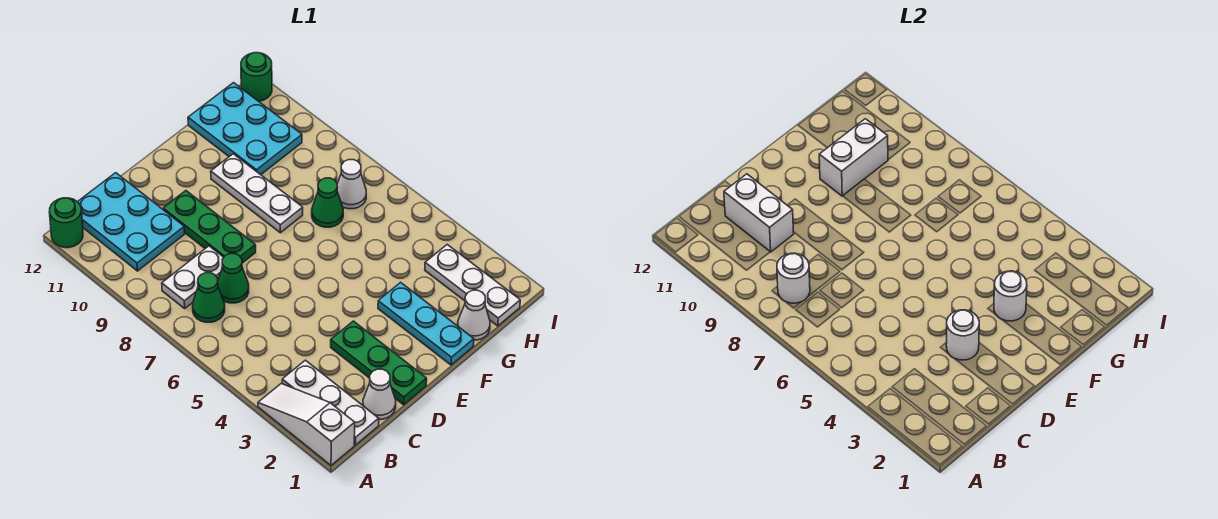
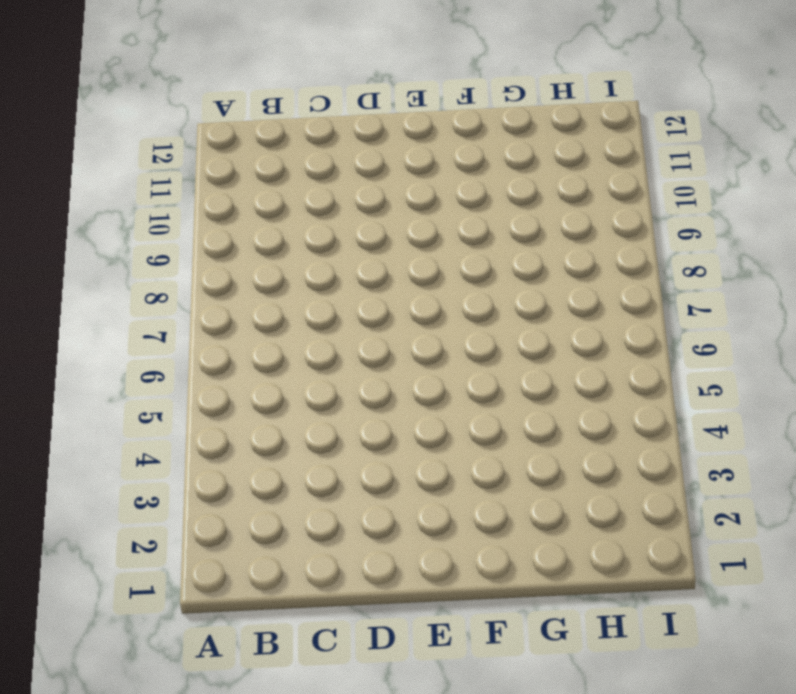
none -> white slope A1:A3 level 1 top 1
none -> green round brick A12 level 1
none -> white plate B1:B3 level 1

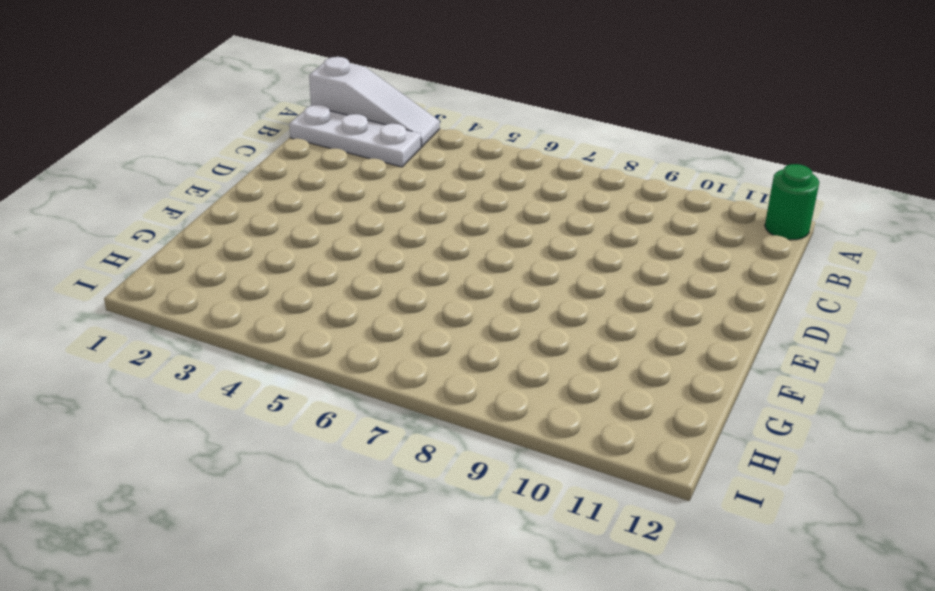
none -> green cone B7 level 1
none -> white plate B8:C8 level 1
none -> cyan plate B10:C12 level 1

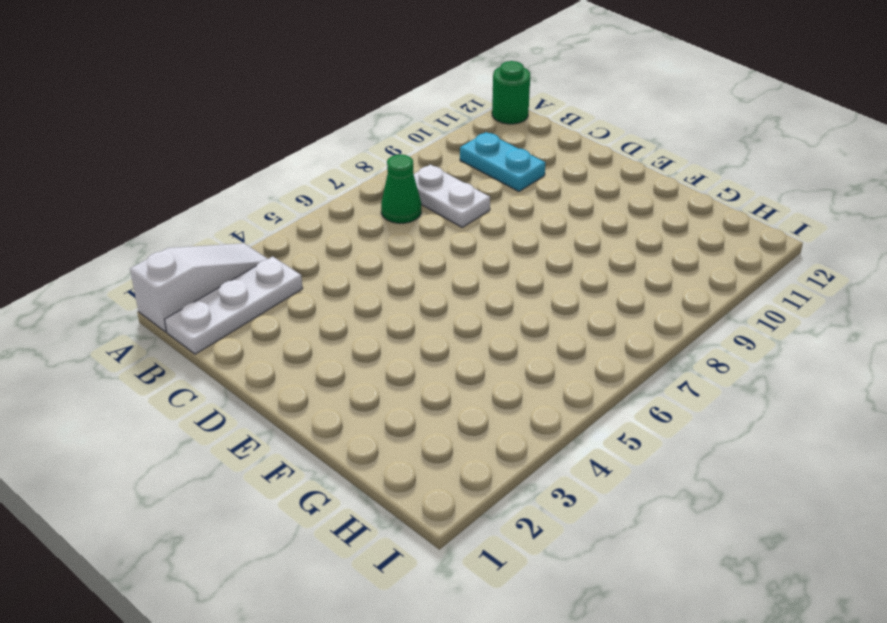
cyan plate B10:C10 level 1 -> cyan plate B10:C12 level 1
none -> white cone C1 level 1
none -> green cone C7 level 1
none -> green plate D1:D3 level 1

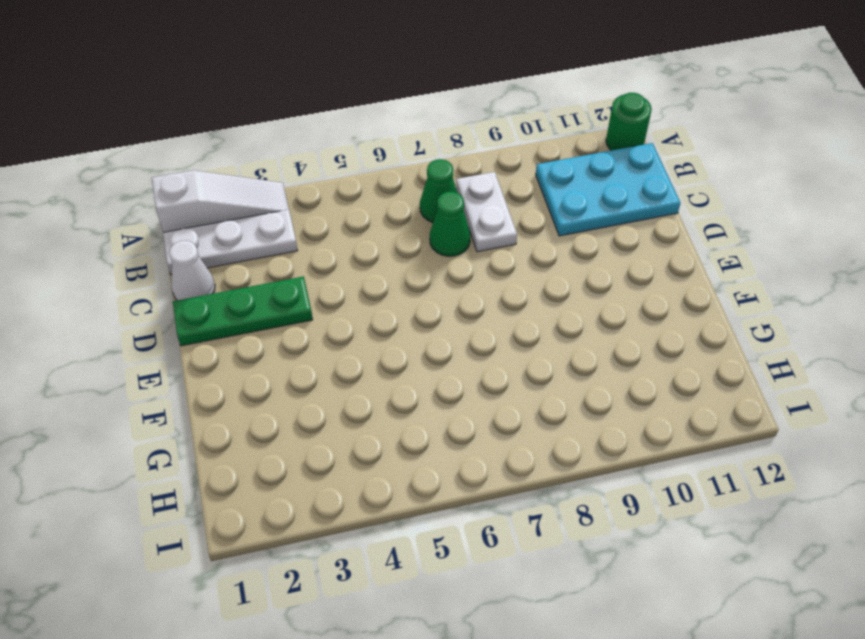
none -> green plate D8:D10 level 1
none -> cyan plate F1:F3 level 1
none -> white plate F8:F10 level 1

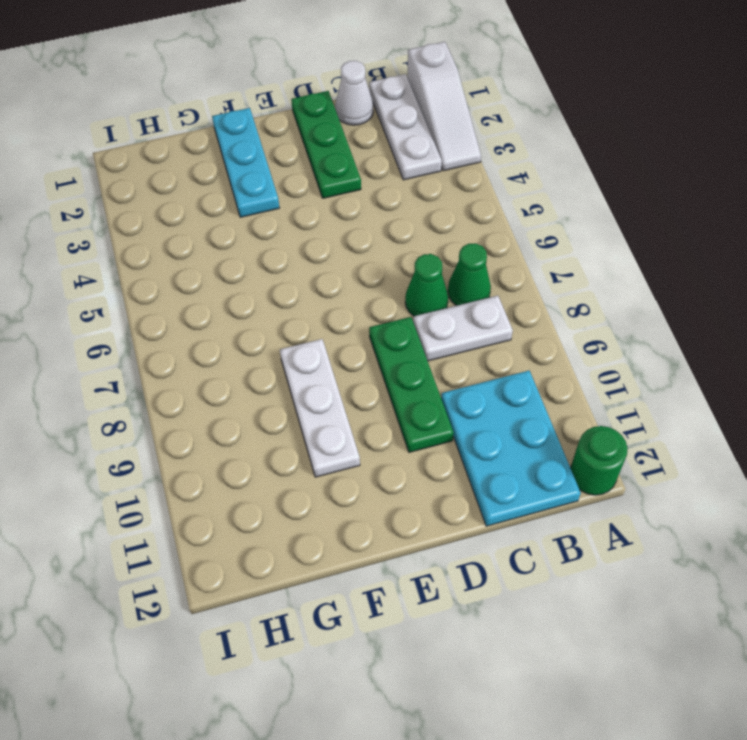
none -> white cone G1 level 1
none -> green cone G7 level 1
none -> cyan plate G10:H12 level 1

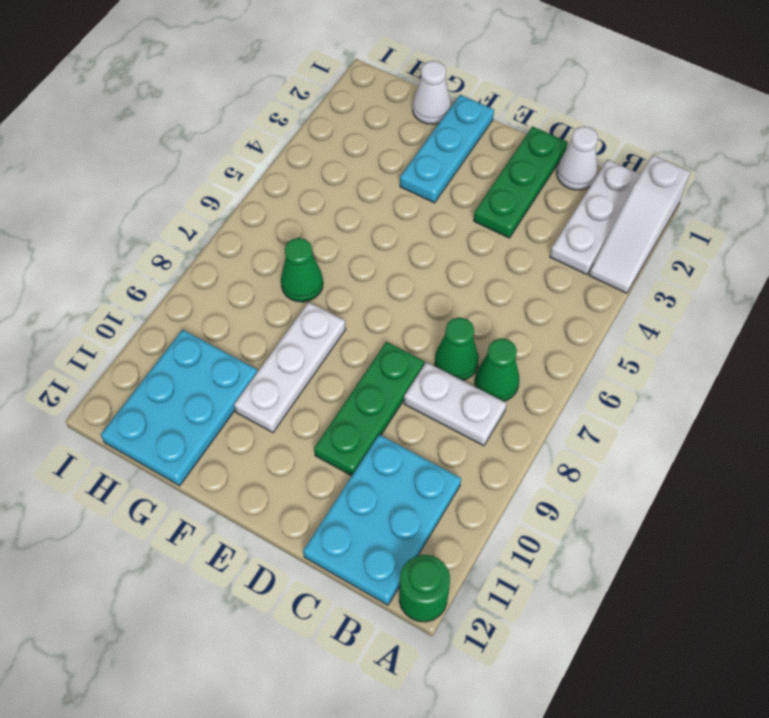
none -> white plate H1:H3 level 1
none -> white cone H7 level 1
none -> green round brick I12 level 1

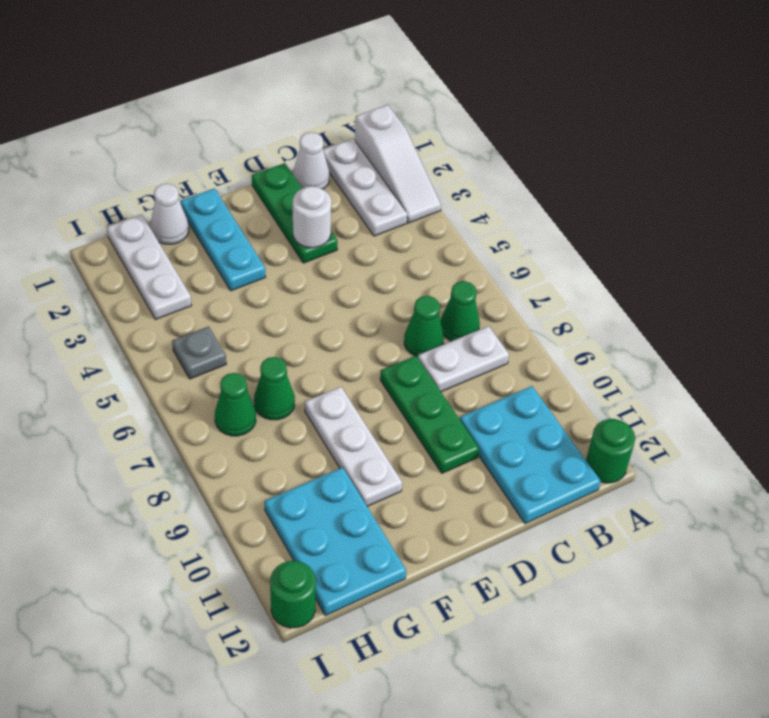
grey plate H5 level 1 -> none
green cone H7 level 1 -> white cone H7 level 1
none -> white round brick B8 level 2
none -> white brick C10:C11 level 2
none -> white round brick F3 level 2

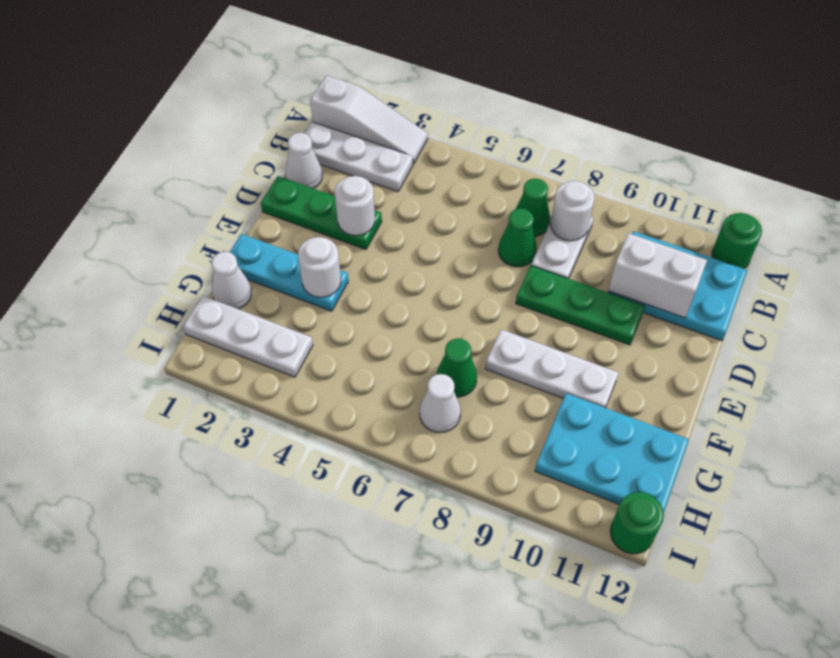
none -> white brick F10:G10 level 2

